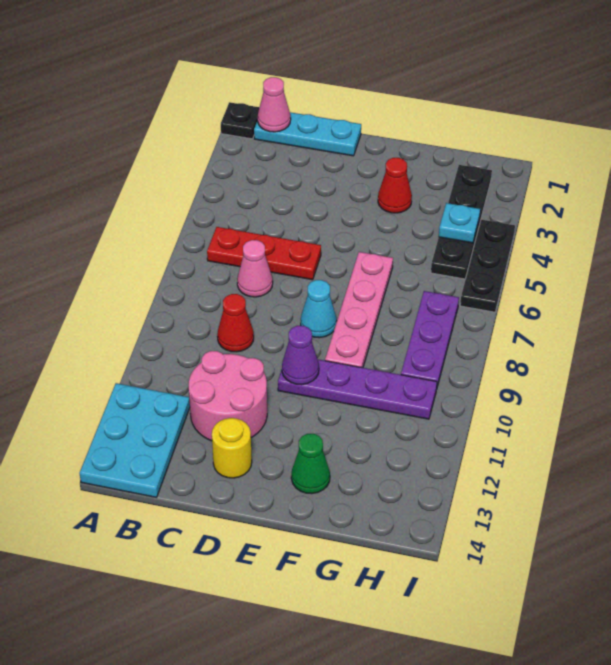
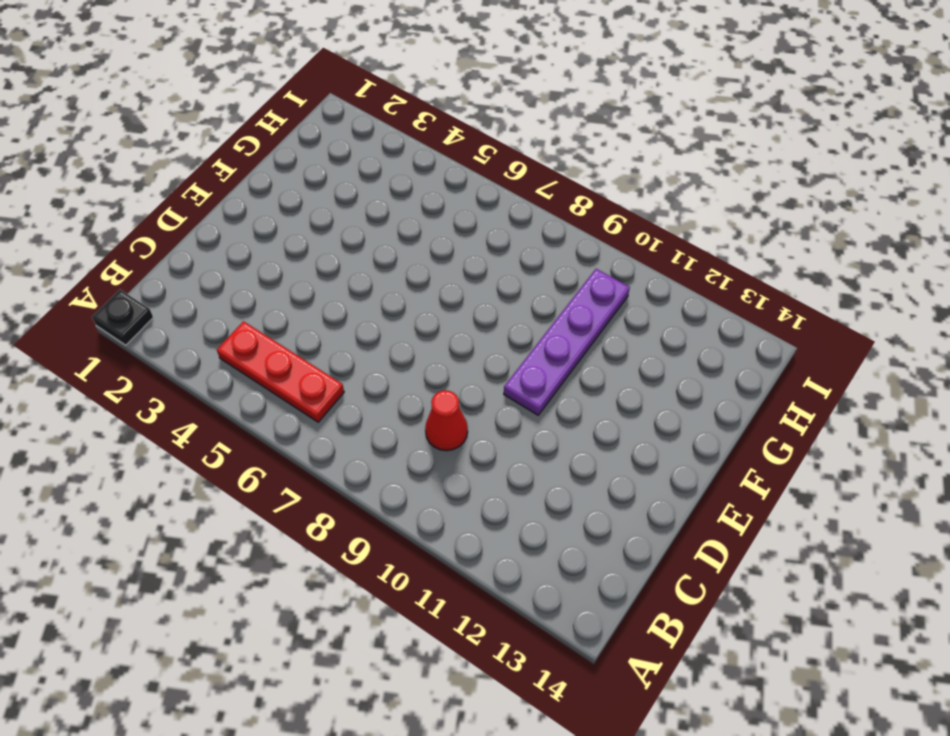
red plate B4:B6 level 1 -> red plate B6:D6 level 1
none -> cyan plate A12:B14 level 1
none -> cyan plate B1:D1 level 1
none -> pink cone C7 level 1

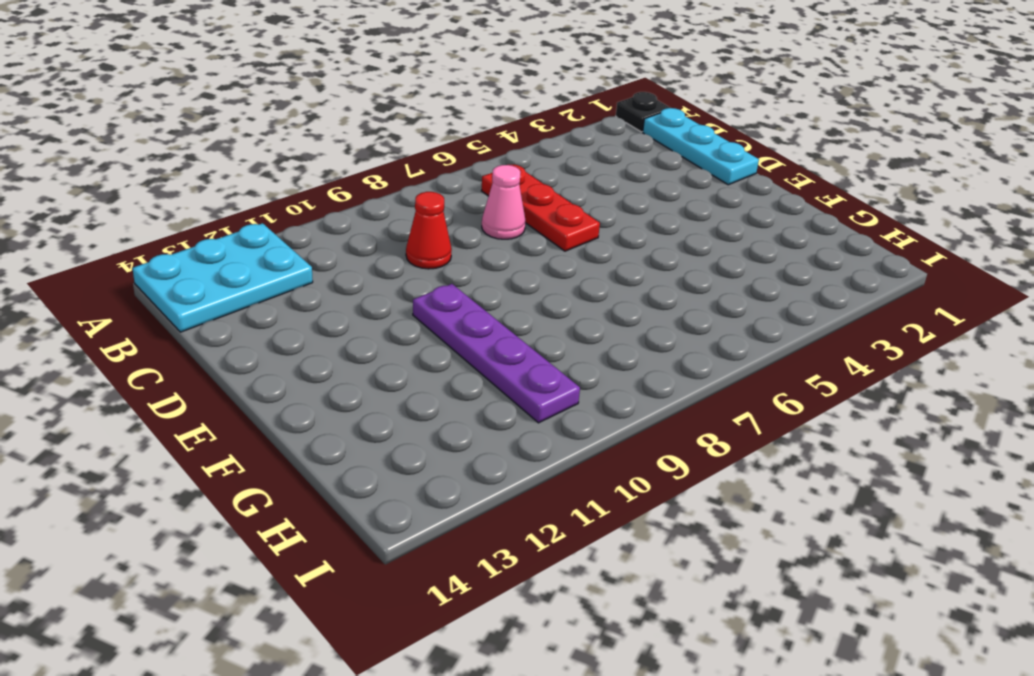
none -> pink round brick C11:D12 level 1
none -> yellow round brick D13 level 1
none -> cyan cone E8 level 1

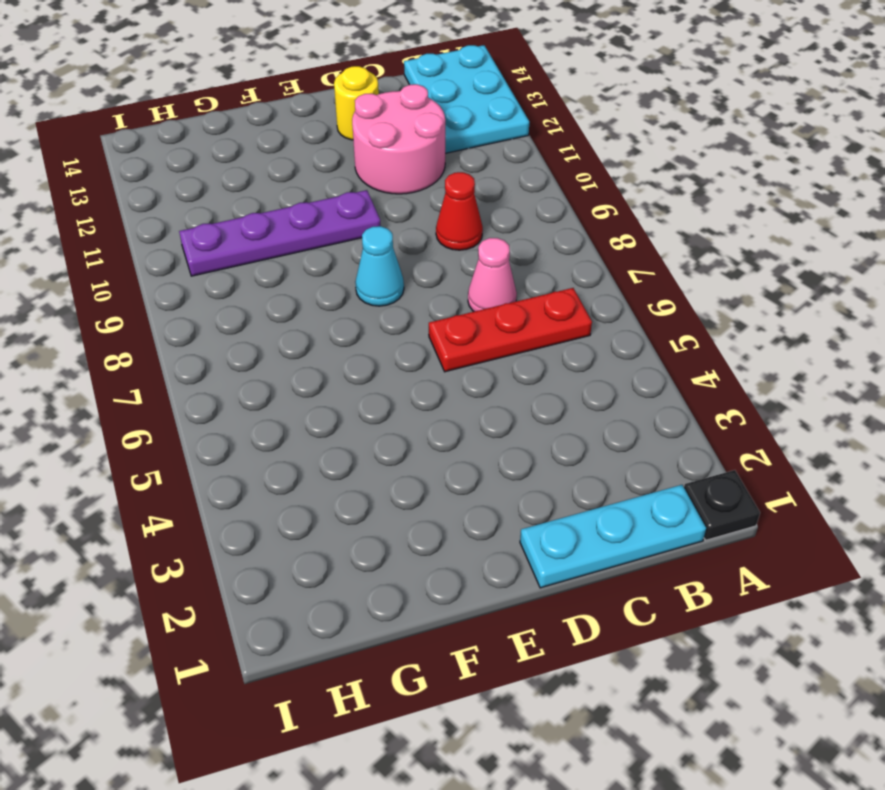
none -> red cone F3 level 1
none -> pink plate F6:F9 level 1
none -> green cone F13 level 1

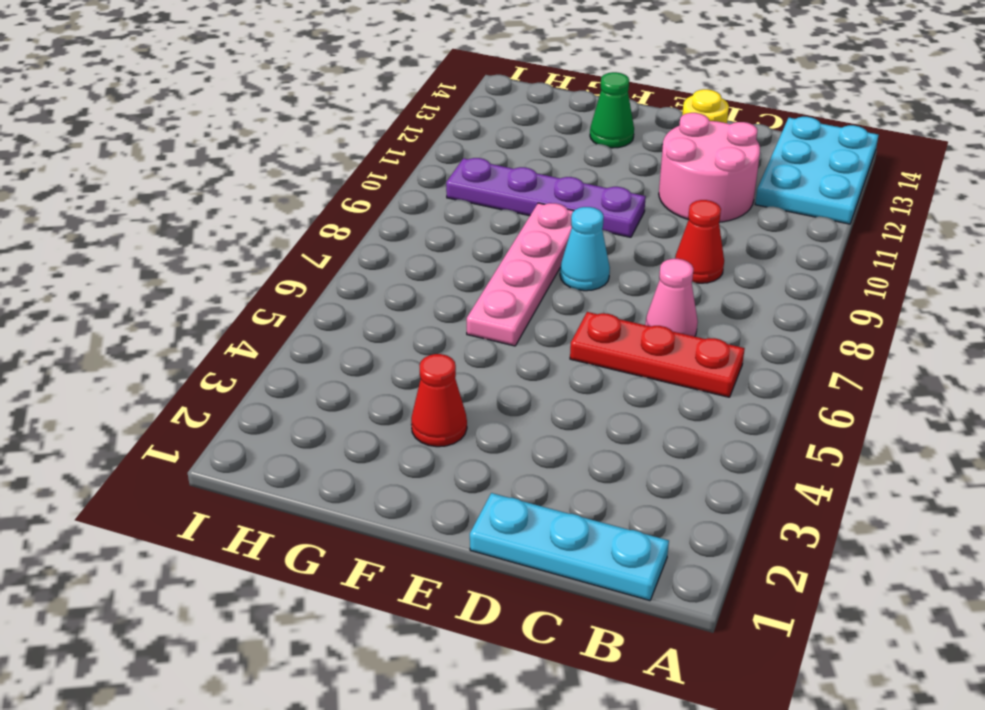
none -> black plate A1 level 1
none -> black plate H2:H5 level 1
none -> purple plate H7:H9 level 1

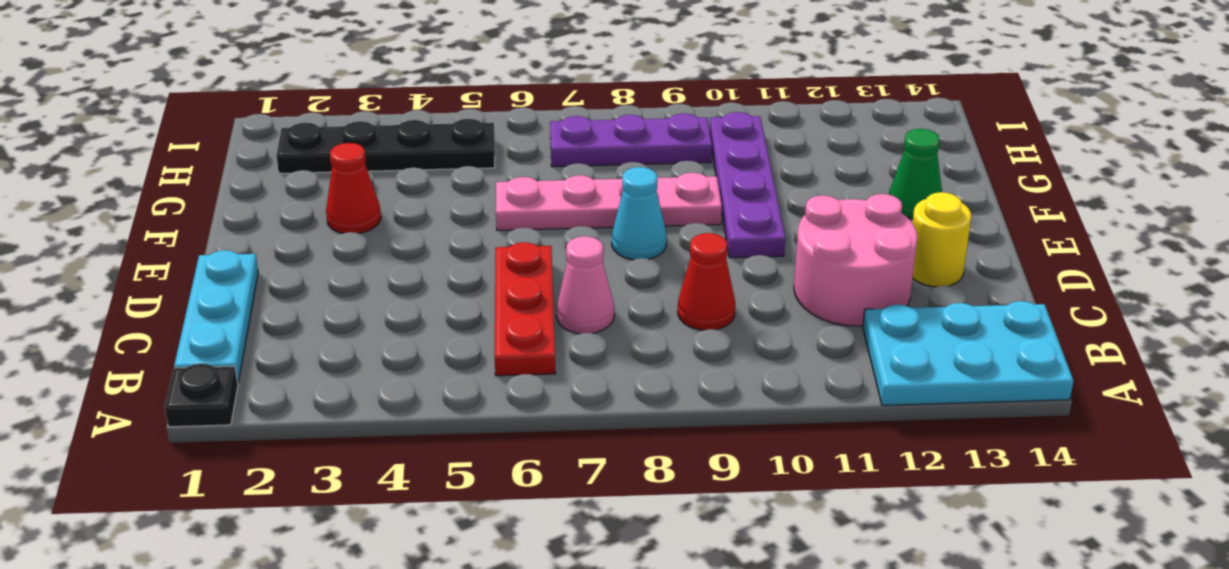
none -> black plate I4:I6 level 1
none -> pink cone B1 level 2
none -> purple cone E10 level 2

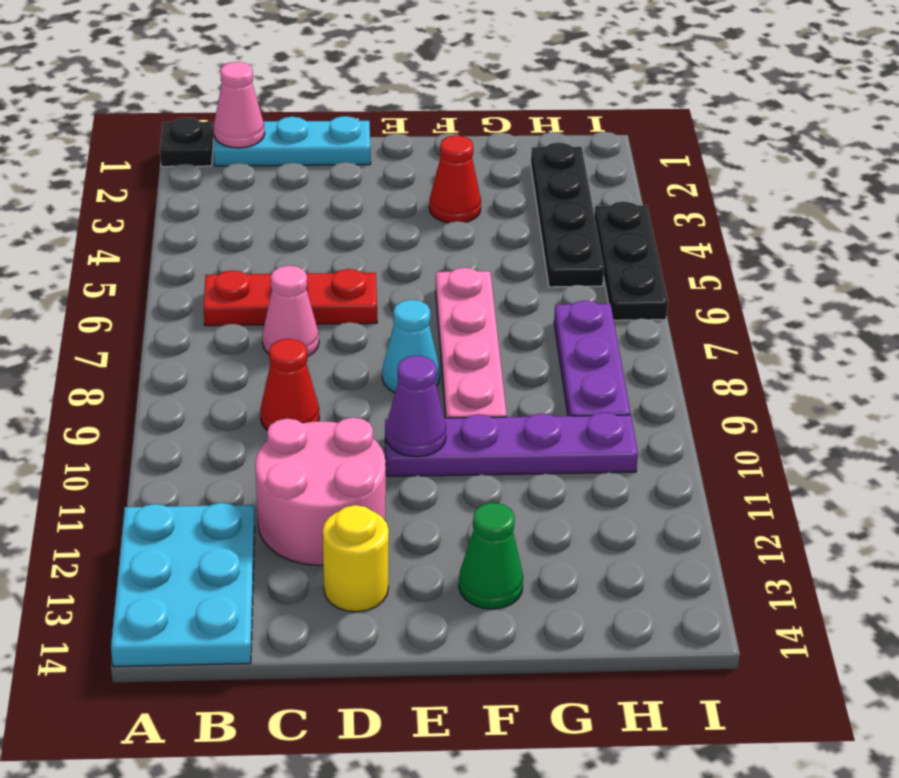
none -> cyan plate H4 level 2

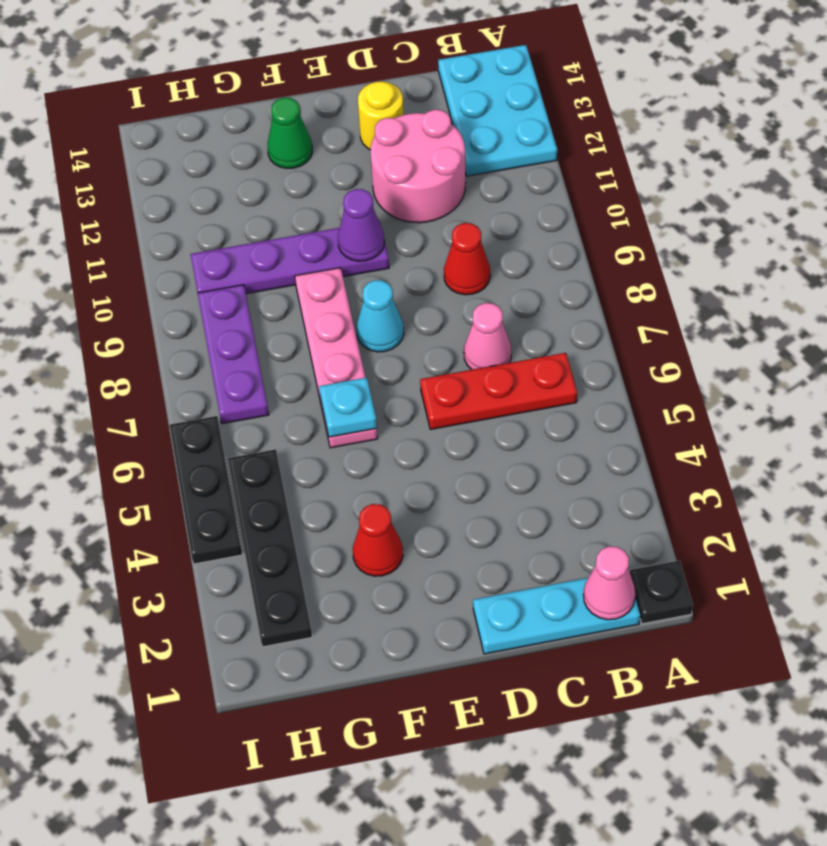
cyan plate F6 level 2 -> cyan plate H4 level 2

